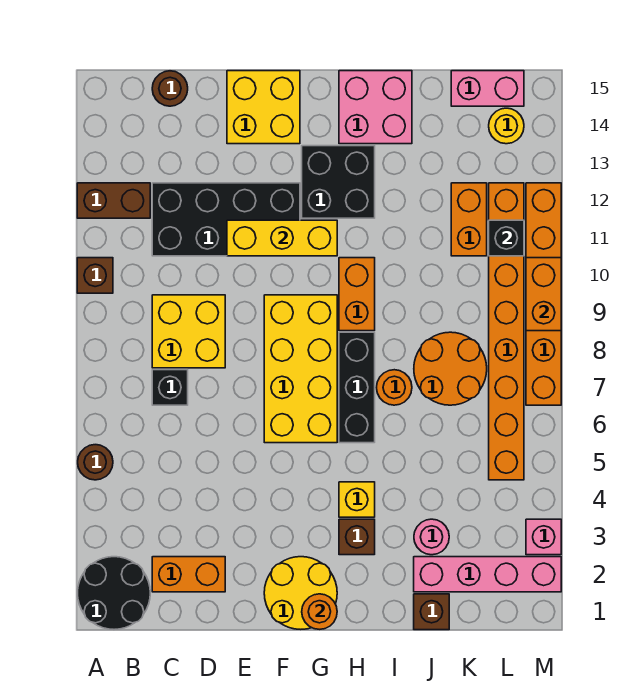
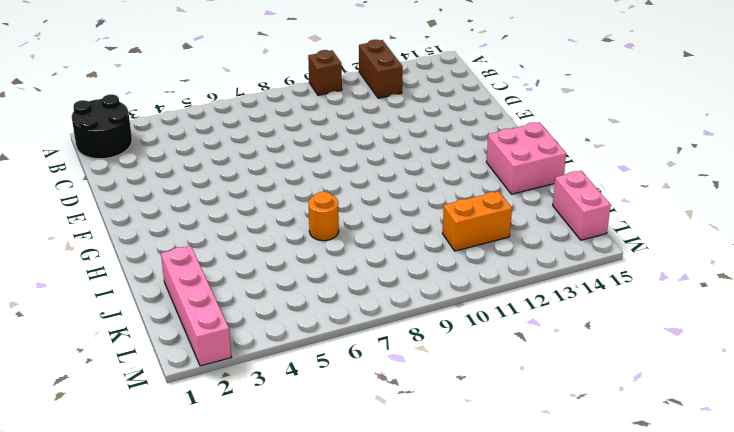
none -> brown round brick A5 level 1
none -> orange brick C2:D2 level 1
none -> black brick C7 level 1
none -> yellow brick C8:D9 level 1

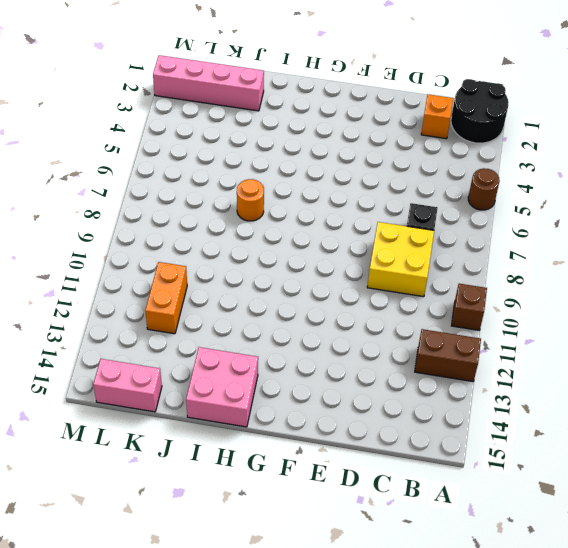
orange brick C2 level 1 -> orange brick C2:D2 level 1
none -> black brick C11:F12 level 1
none -> brown round brick C15 level 1
none -> yellow brick E14:F15 level 1
none -> yellow round brick F1:G2 level 1

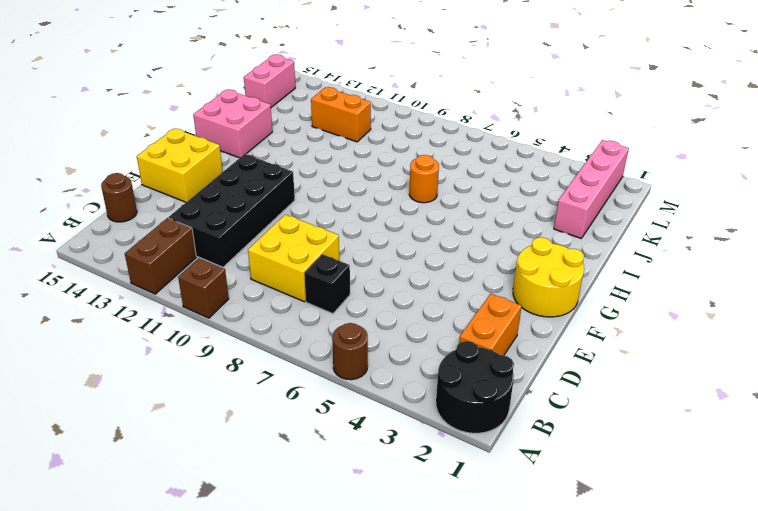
none -> yellow brick F6:G9 level 1
none -> black brick G12:H13 level 1
none -> brown brick H3 level 1
none -> yellow brick H4 level 1

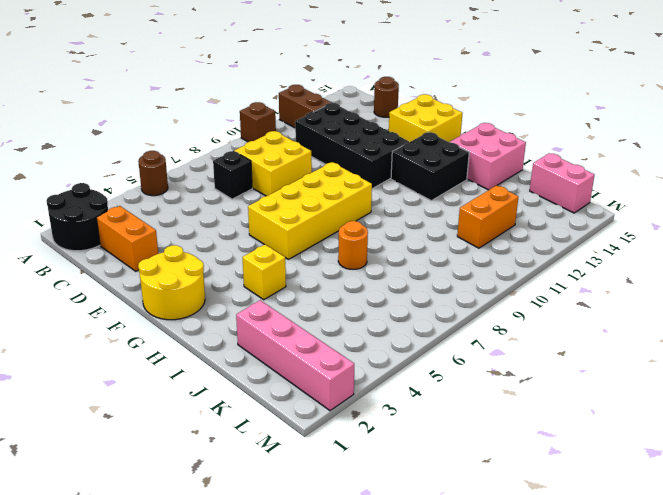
none -> brown brick H3 level 1
none -> black brick H6:H8 level 1
none -> orange brick H9:H10 level 1
none -> brown brick J1 level 1

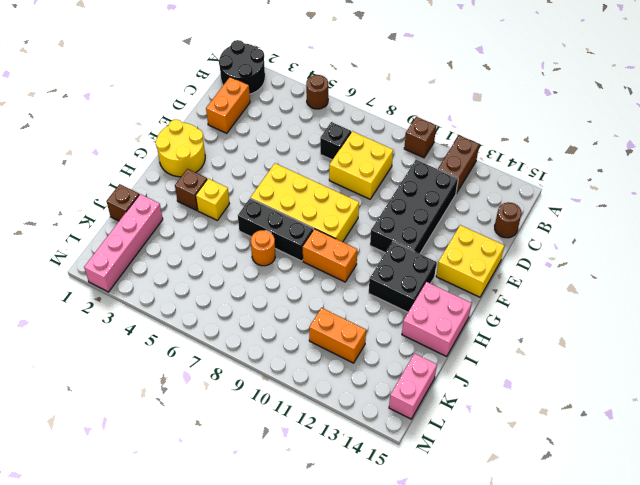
none -> pink round brick J3 level 1
none -> orange round brick J7:K8 level 1
none -> orange brick L5:L12 level 1
none -> yellow round brick L14 level 1

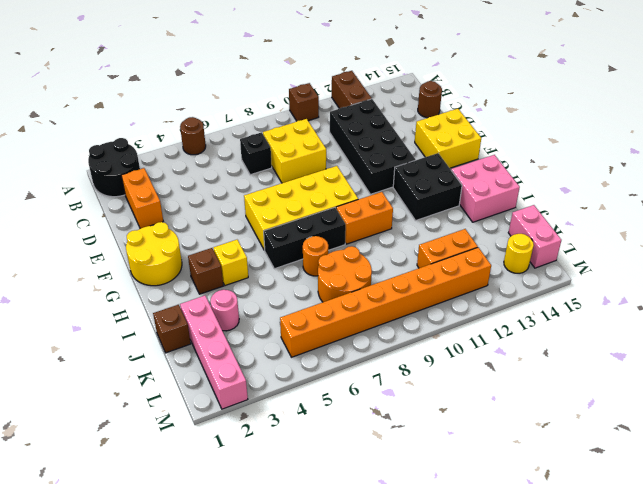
none -> pink brick M3 level 1
none -> orange brick M7:M12 level 1
none -> yellow brick E11:G11 level 2
none -> orange round brick G1 level 2

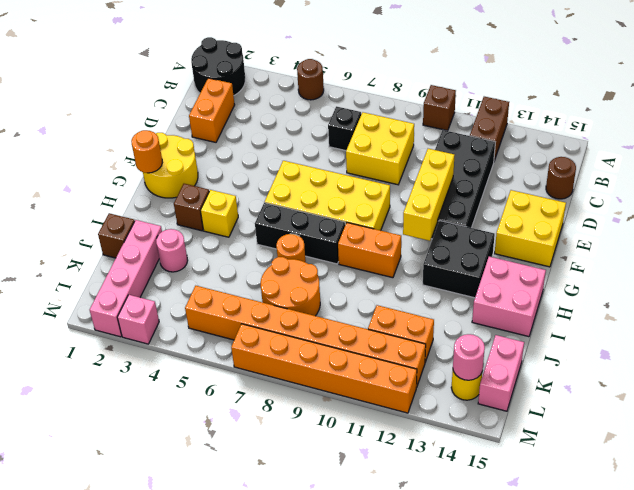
pink round brick L14 level 2 -> none
none -> black brick L11 level 2
none -> orange brick M9:M10 level 2

